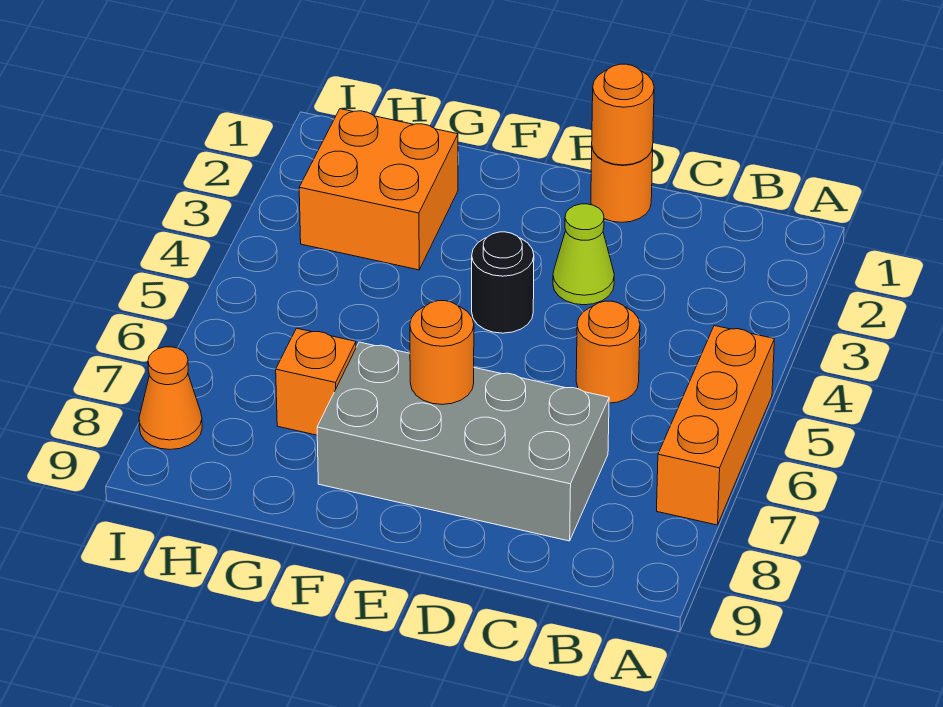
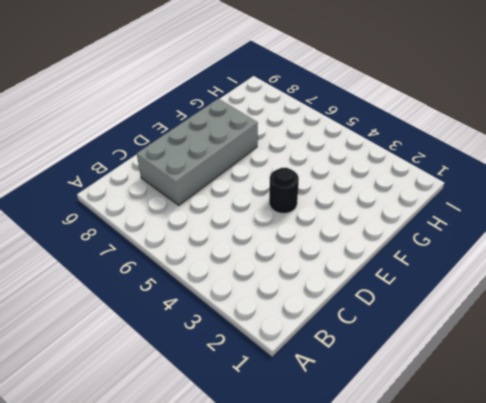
none -> orange brick A5:A7 level 1
none -> orange round brick C5 level 1

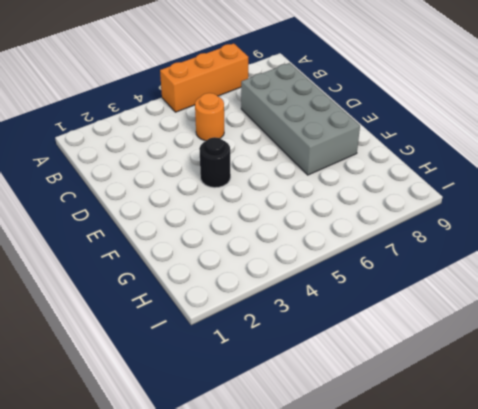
none -> orange round brick D1 level 1
none -> lime cone D3 level 1

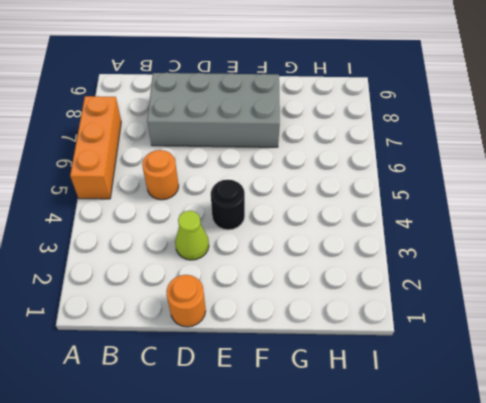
none -> orange brick G2:H3 level 1
none -> orange brick G7 level 1

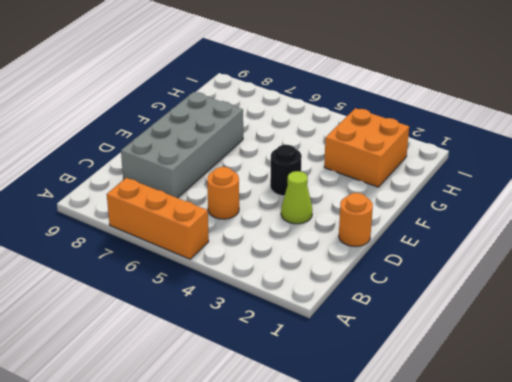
none -> orange brick G7 level 1
none -> orange cone I8 level 1

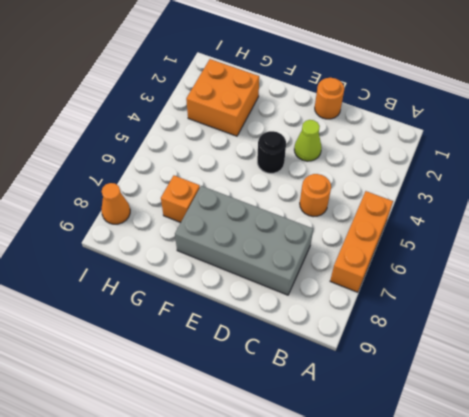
none -> orange round brick D1 level 2
none -> orange round brick E7 level 2

